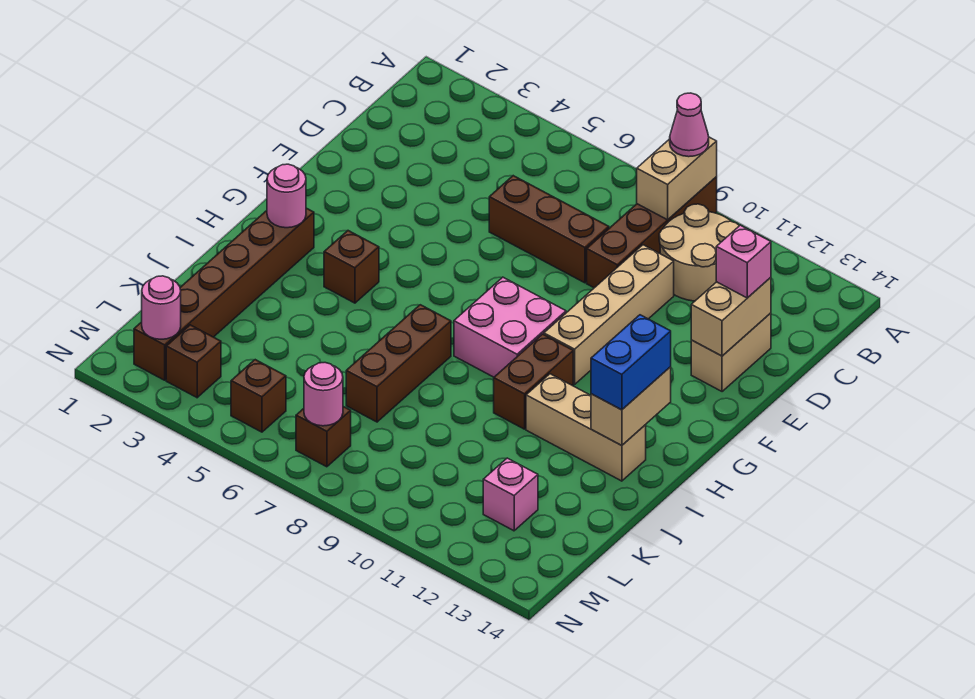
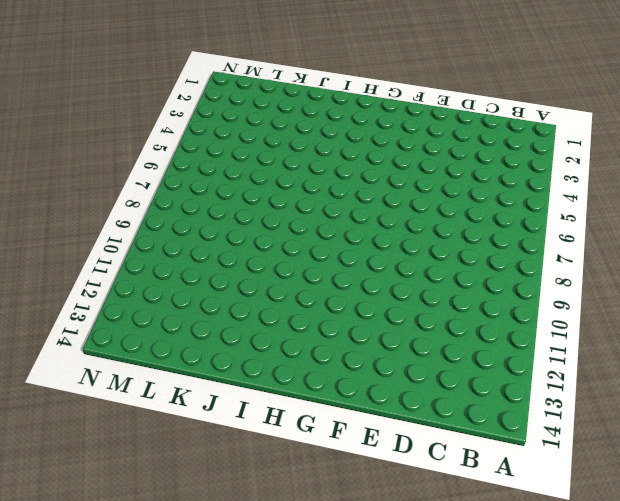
none -> brown brick A9:D9 level 1
none -> tan round brick B10:C11 level 1
none -> brown brick D6:D8 level 1

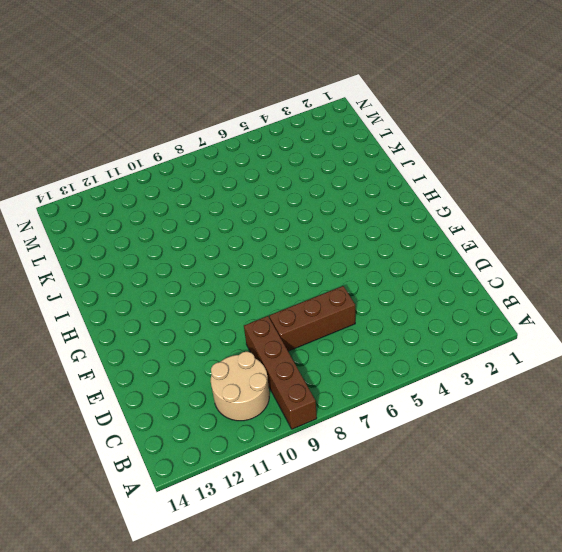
none -> tan brick D10:G10 level 1
none -> tan brick D13:E13 level 1
none -> pink brick G8:H9 level 1

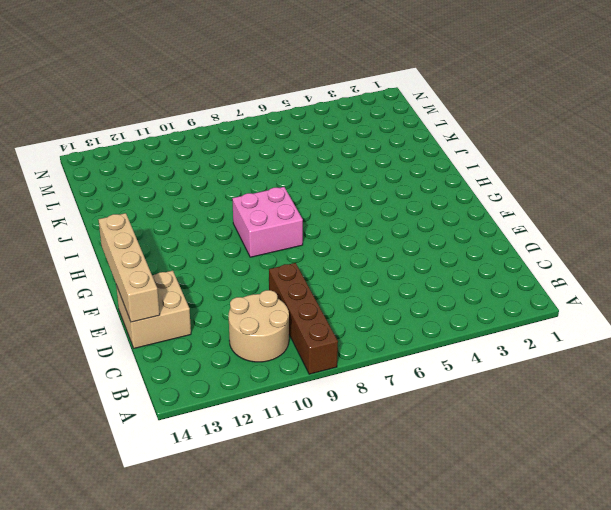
tan brick D13:E14 level 1 -> tan brick D13:E13 level 1
tan brick D14:G14 level 2 -> tan brick D10:G10 level 1
none -> brown brick D6:D8 level 1
none -> brown brick H2:M2 level 1
none -> brown brick H4 level 1

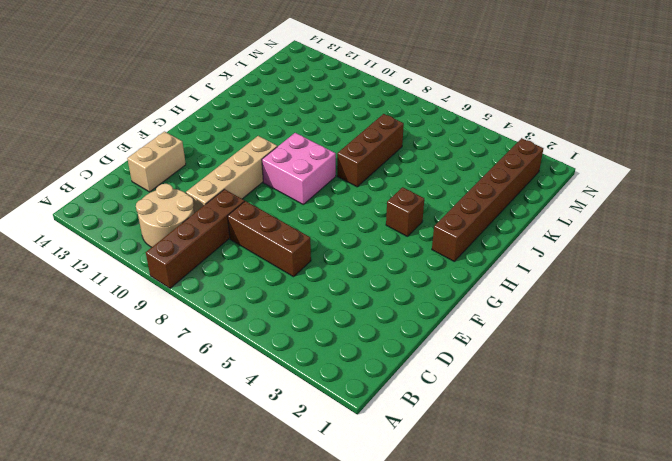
none -> brown brick H10:I10 level 1
none -> tan brick I11:I13 level 1
none -> pink brick L12 level 1

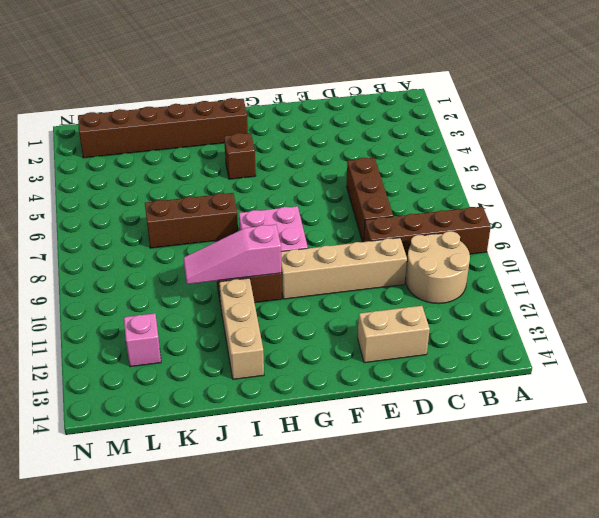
pink slope H10:J10 level 2 top H -> none
none -> brown brick M3 level 1
none -> brown brick M5 level 1
none -> brown brick M7 level 1

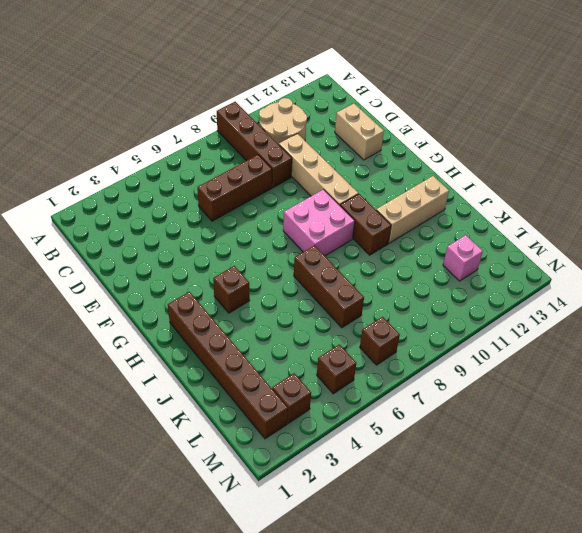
none -> tan brick A9:B9 level 2
none -> tan brick D13:E13 level 2
none -> pink round brick H2 level 2

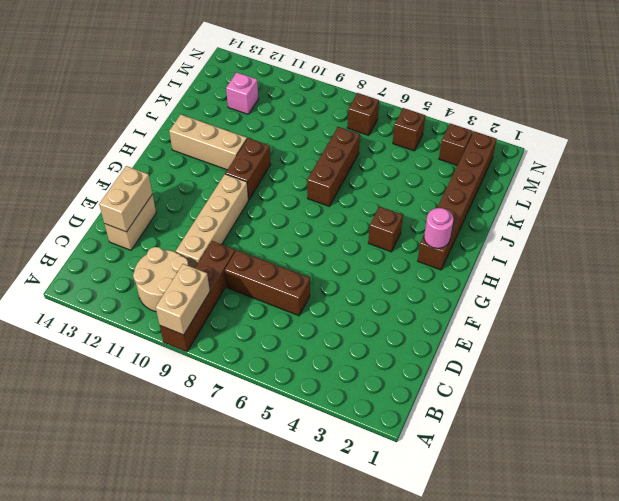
none -> pink brick G8:H9 level 1
none -> tan brick H13:I13 level 2
none -> pink round brick M2 level 2

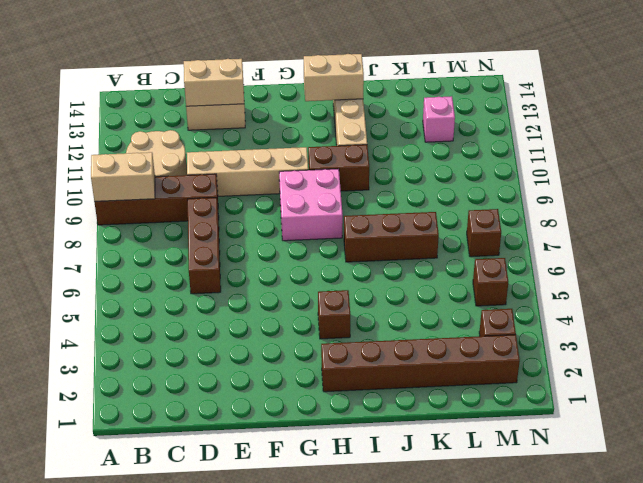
none -> pink round brick H2 level 2
none -> pink round brick M2 level 2
none -> pink round brick M7 level 2

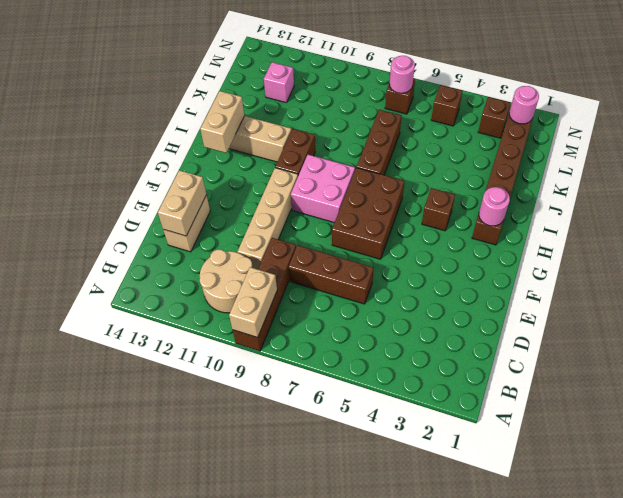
brown brick F6:H7 level 1 -> none
none -> pink cone A9 level 3
none -> pink brick D13 level 3
none -> blue brick H13:I13 level 3

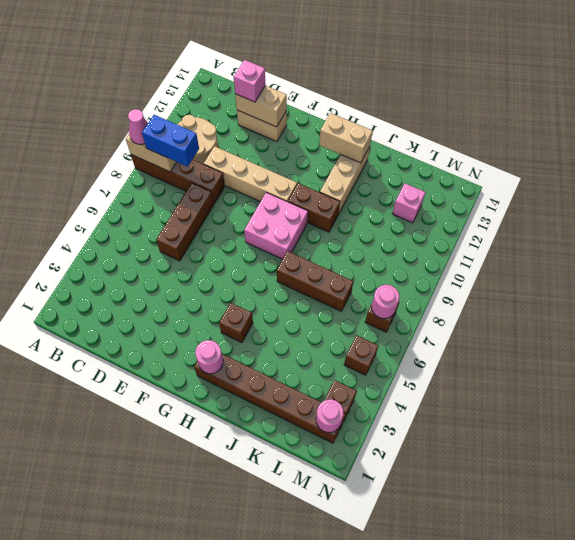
blue brick B9:C9 level 3 -> blue brick H13:I13 level 3

